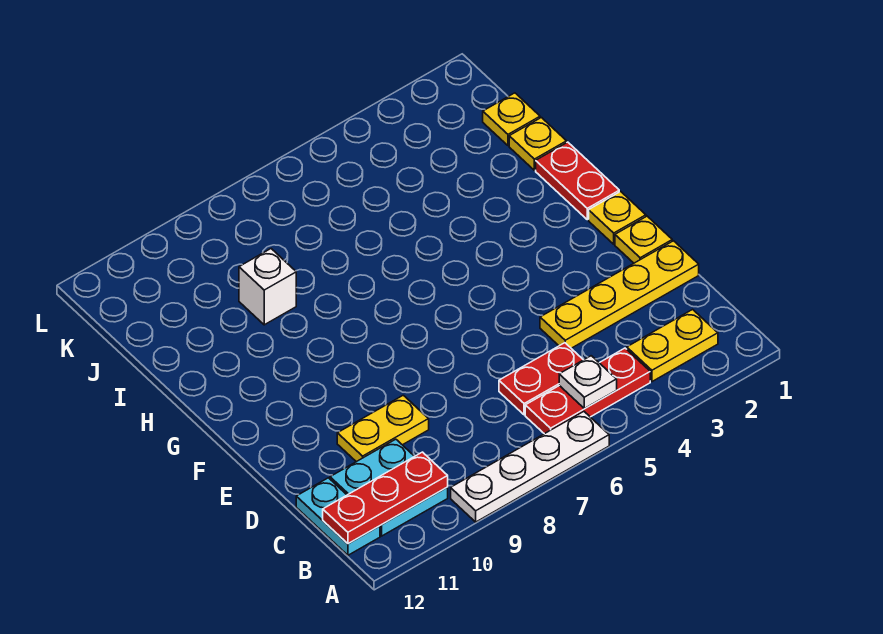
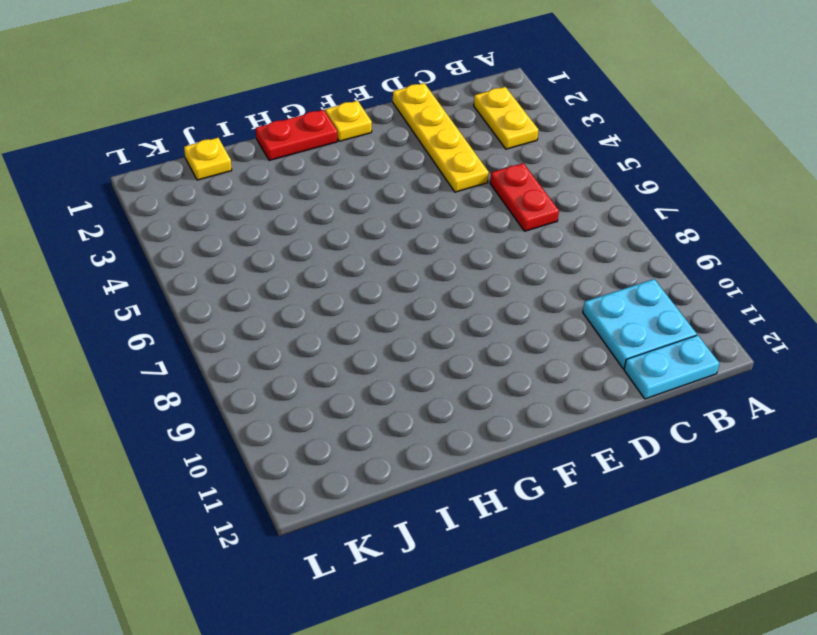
none -> white plate A6:A9 level 1
none -> red plate B4:B6 level 1
none -> yellow plate D9:D10 level 1

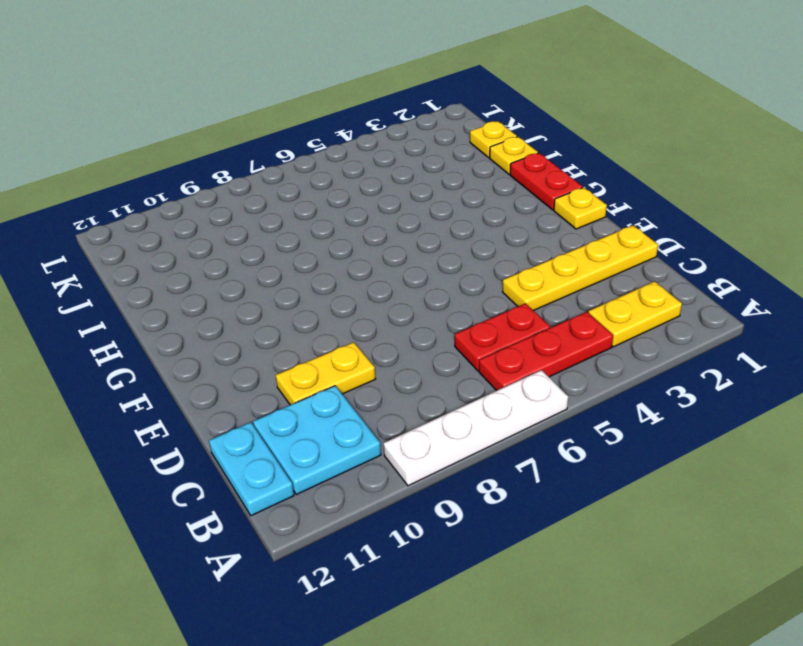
none -> yellow plate E1 level 1
none -> white brick I9 level 1
none -> white plate B5 level 2

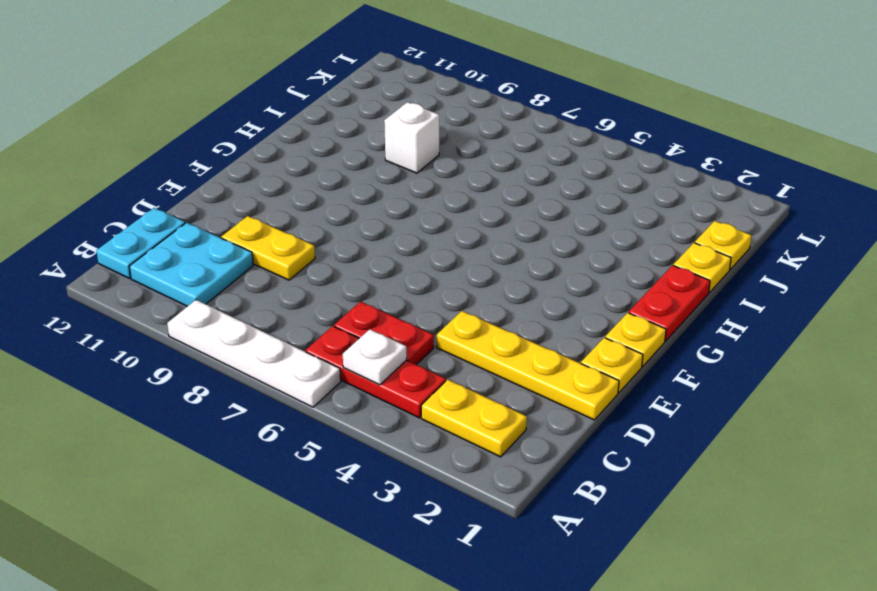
none -> red plate B10:B12 level 2

